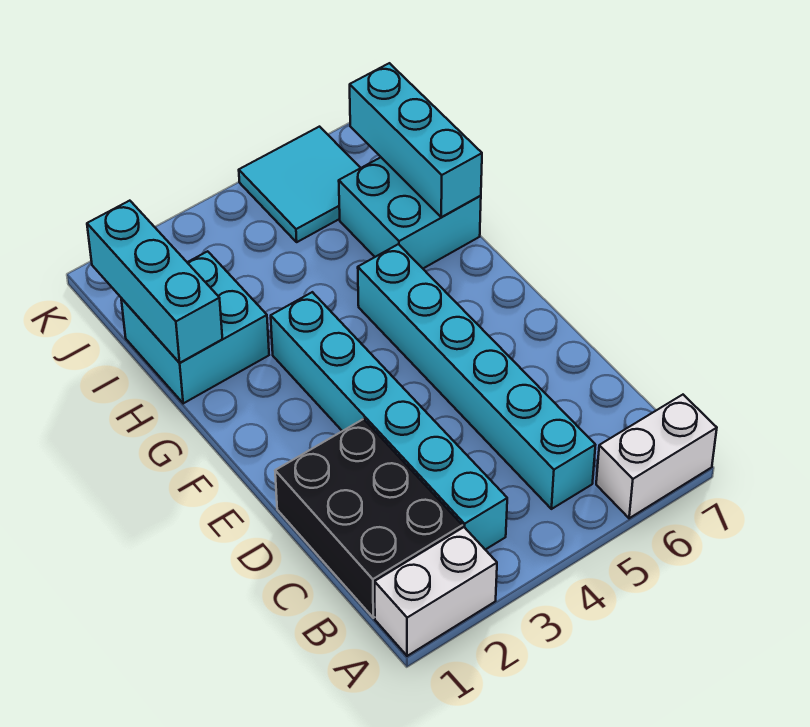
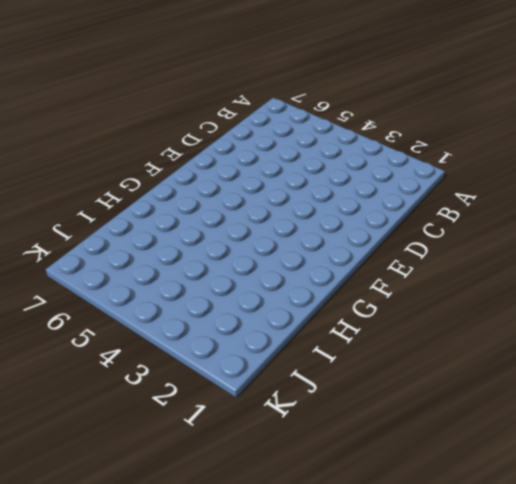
none -> white brick A1:A2 level 1
none -> white brick A6:A7 level 1

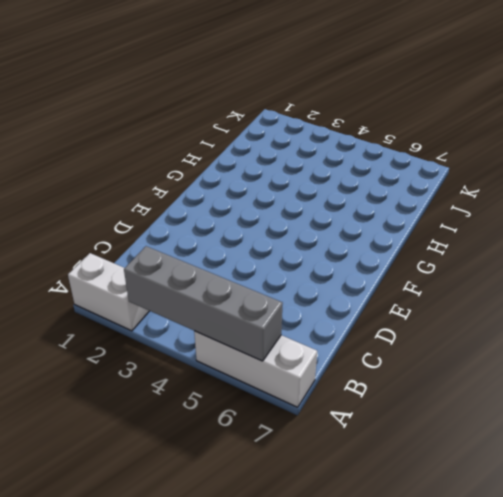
grey brick A3:A6 level 2 -> none
white brick A5:A7 level 1 -> white brick A6:A7 level 1
none -> black brick B1:D2 level 1
none -> cyan brick B3:G3 level 1

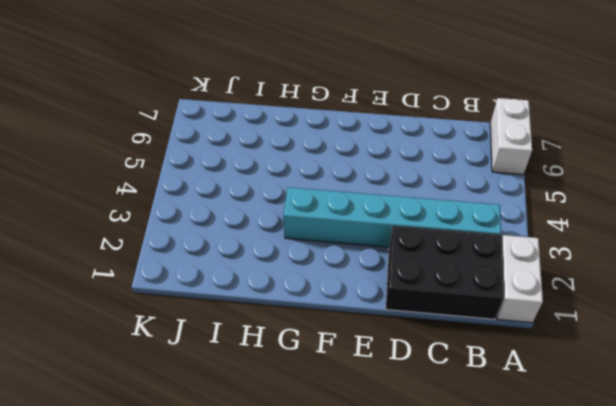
none -> cyan brick B5:G5 level 1
none -> cyan brick H1:I2 level 1

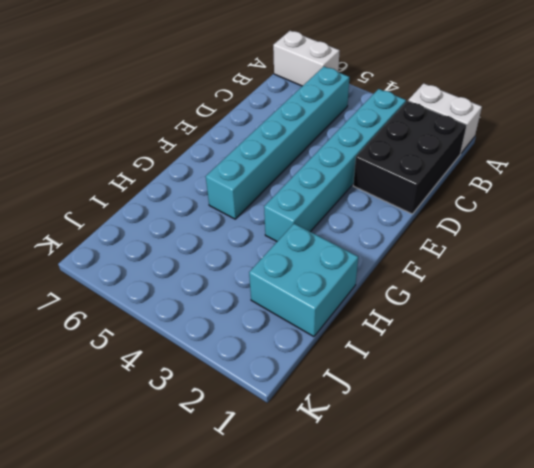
none -> cyan brick H6:I7 level 1
none -> cyan tile J5:K6 level 1

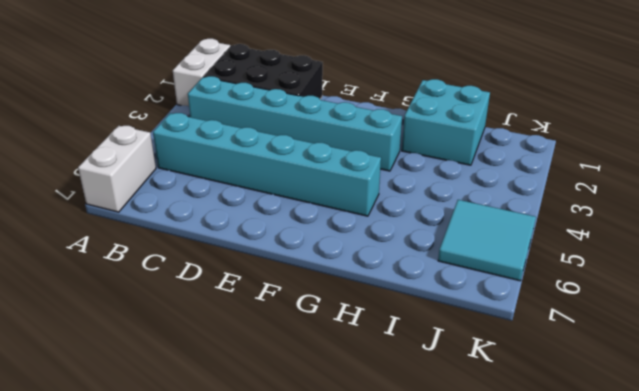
none -> cyan brick H6:I7 level 1
none -> cyan brick H1:J1 level 2

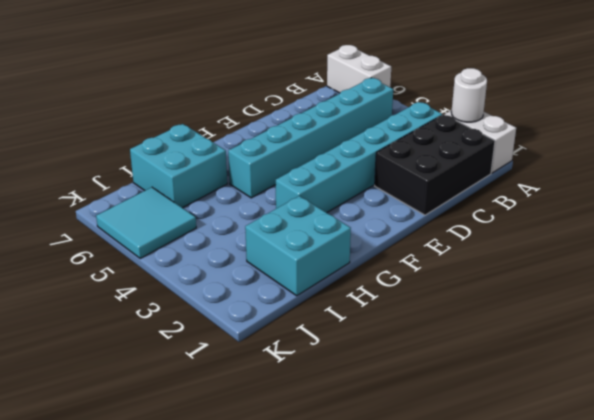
white round brick A2 level 2 -> none
none -> cyan brick H1:J1 level 2
none -> cyan brick H7:J7 level 2

